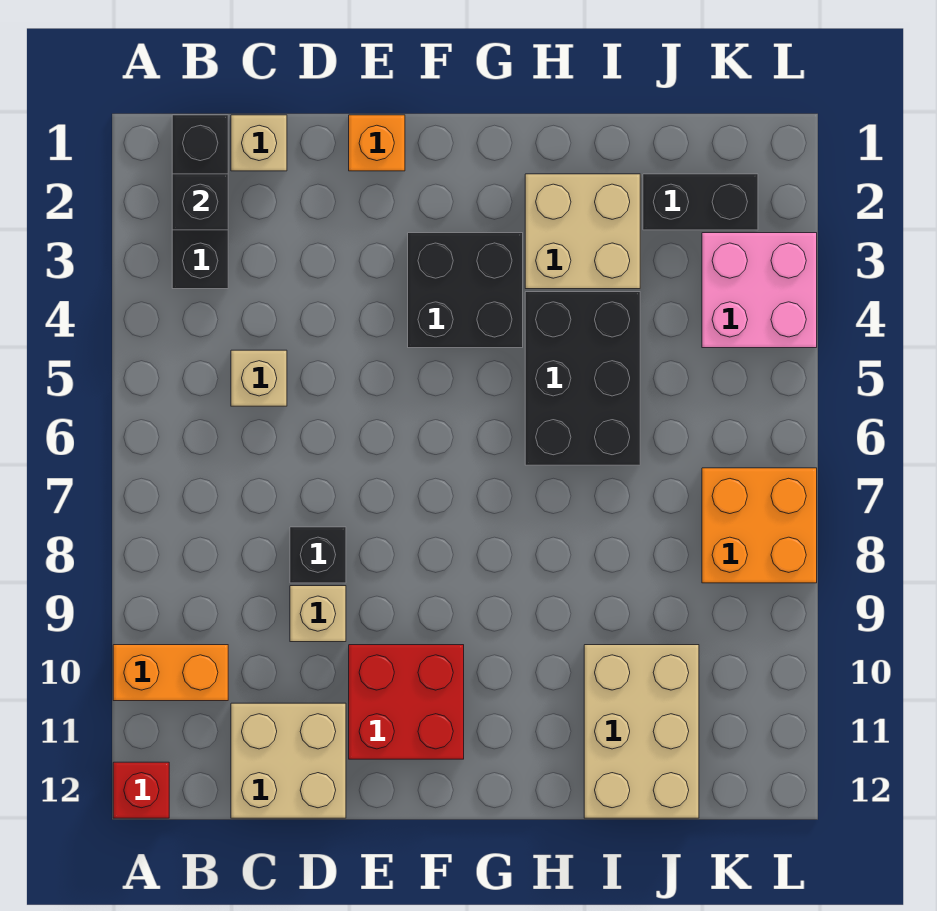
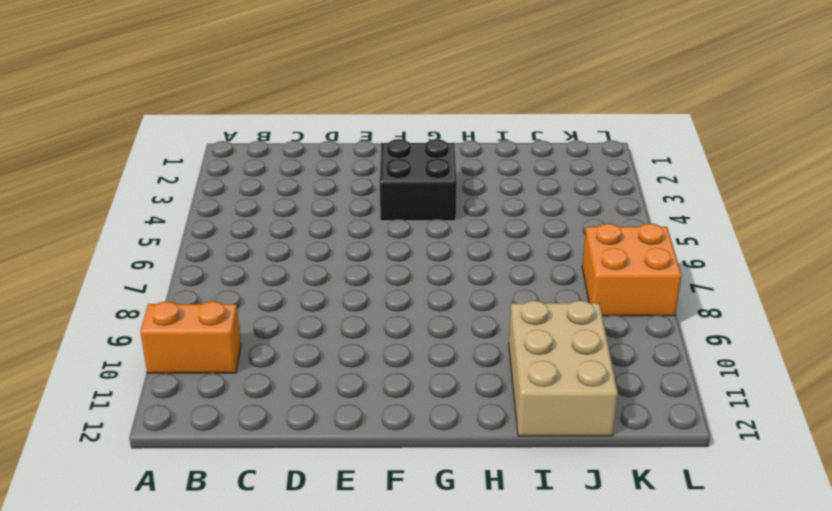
none -> red brick A12 level 1
none -> black brick B1:B3 level 1
none -> tan brick C1 level 1

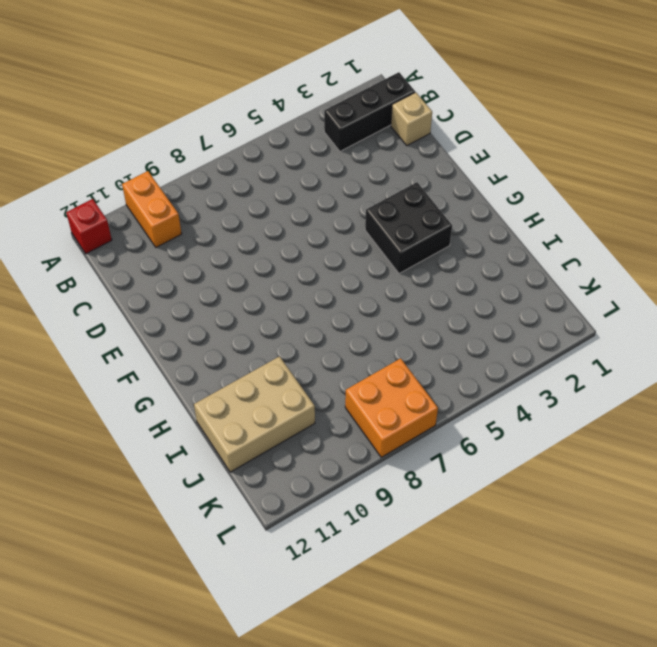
none -> tan brick C5 level 1
none -> tan brick C11:D12 level 1
none -> black brick D8 level 1

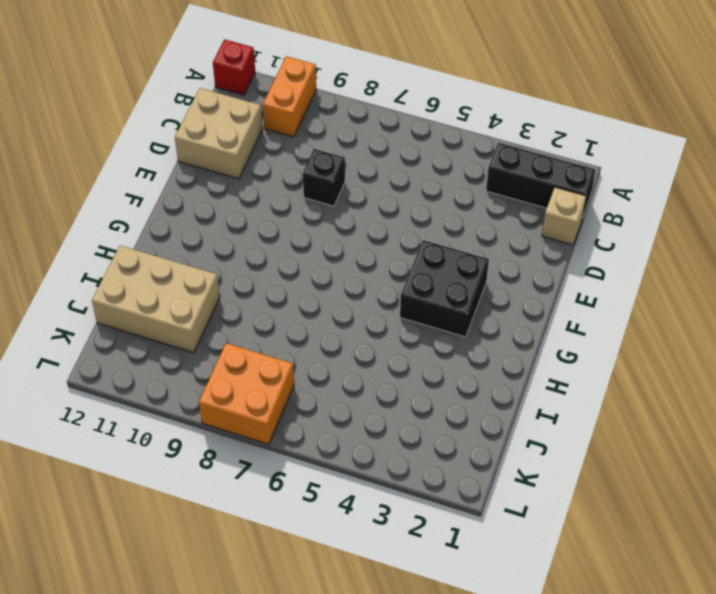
none -> tan brick C5 level 1
none -> tan brick D9 level 1
none -> orange brick E1 level 1

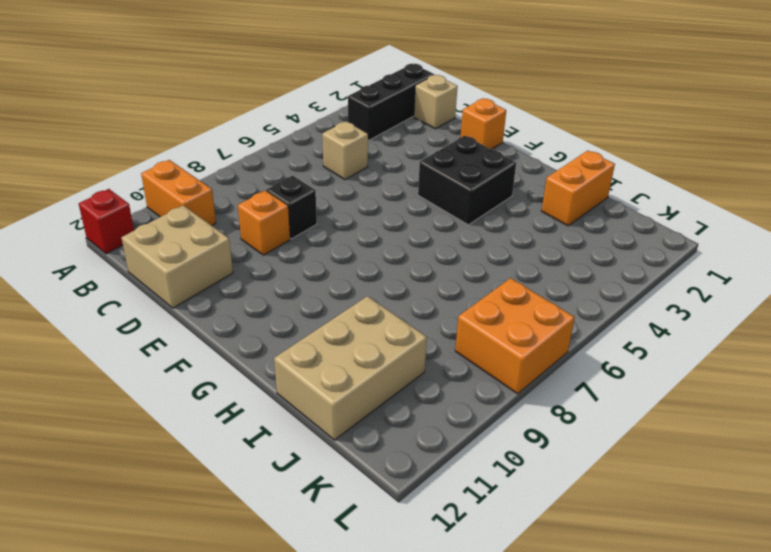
orange brick D9 level 1 -> tan brick D9 level 1
orange brick I1:I2 level 1 -> tan brick H2:I3 level 1
none -> red brick E10:F11 level 1
none -> black brick H4:I6 level 1
none -> black brick J2:K2 level 1

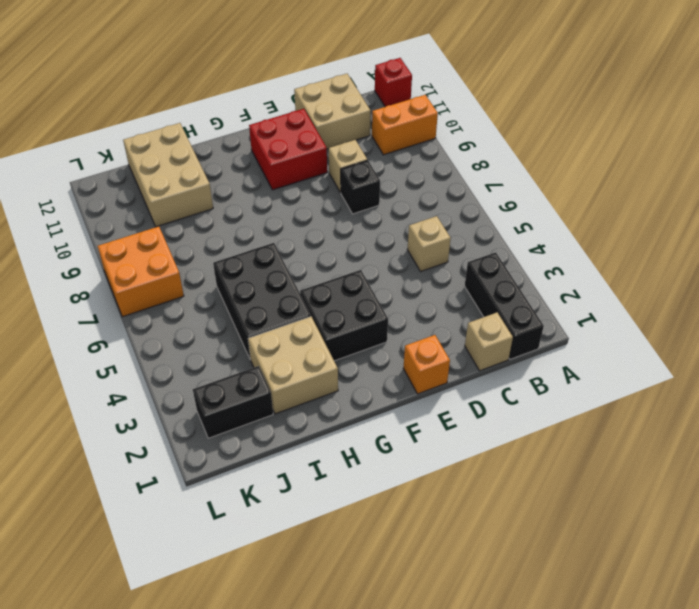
none -> pink brick K3:L4 level 1
none -> black brick B2 level 2

